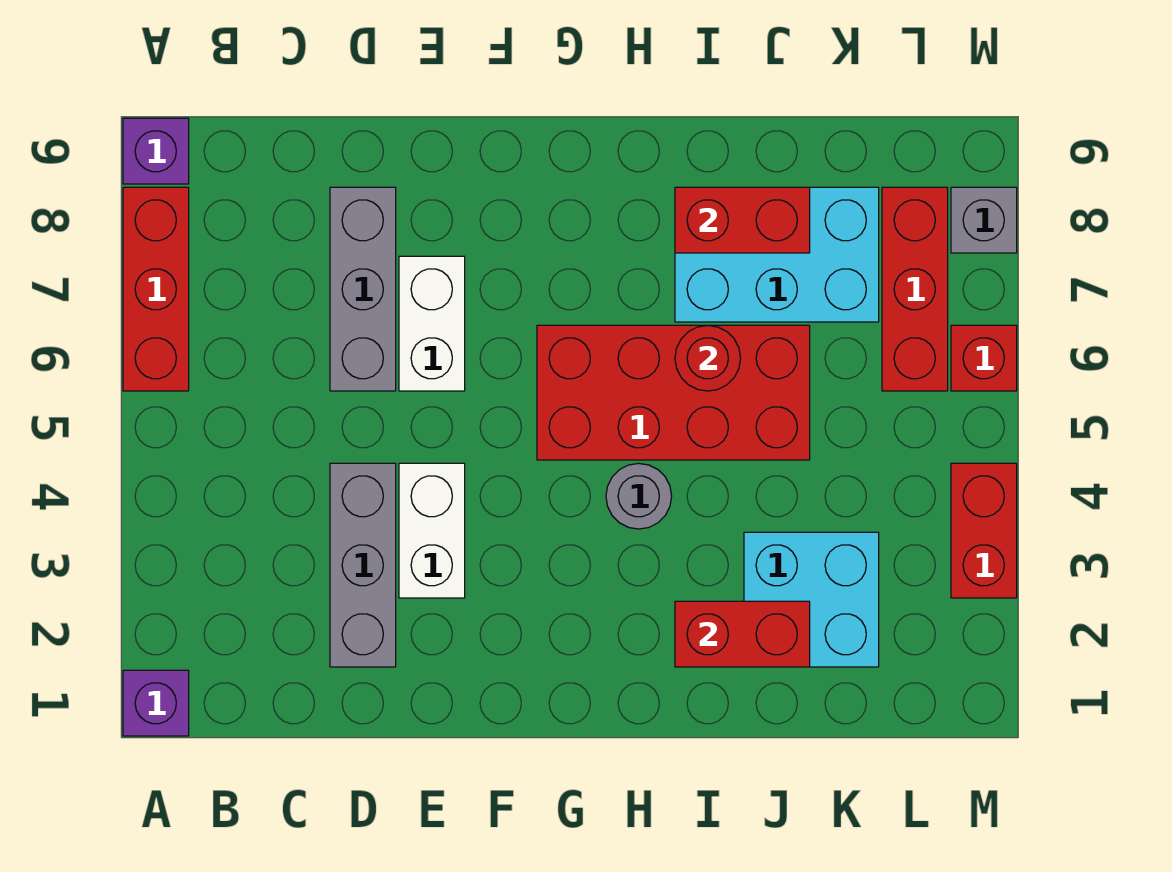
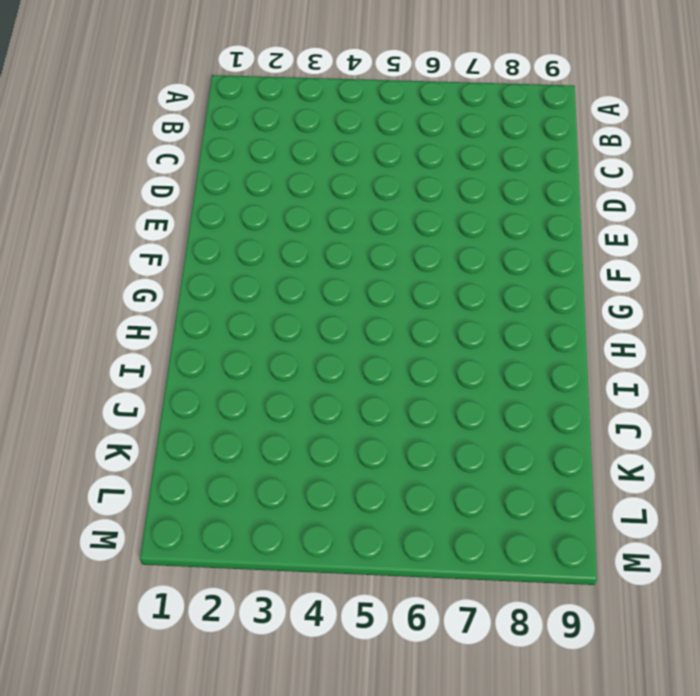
none -> purple brick A1 level 1
none -> red brick A6:A8 level 1
none -> purple brick A9 level 1

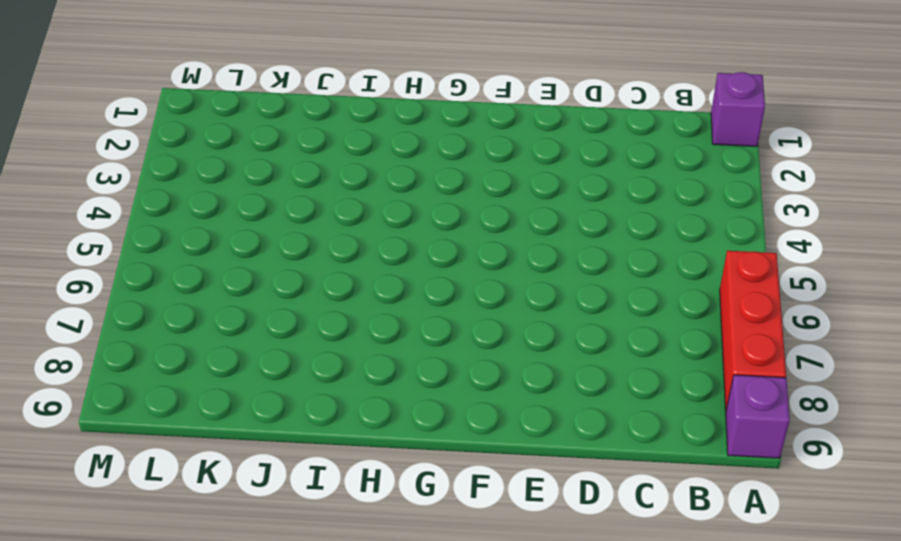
none -> grey brick D2:D4 level 1
none -> grey brick D6:D8 level 1
none -> white brick E3:E4 level 1

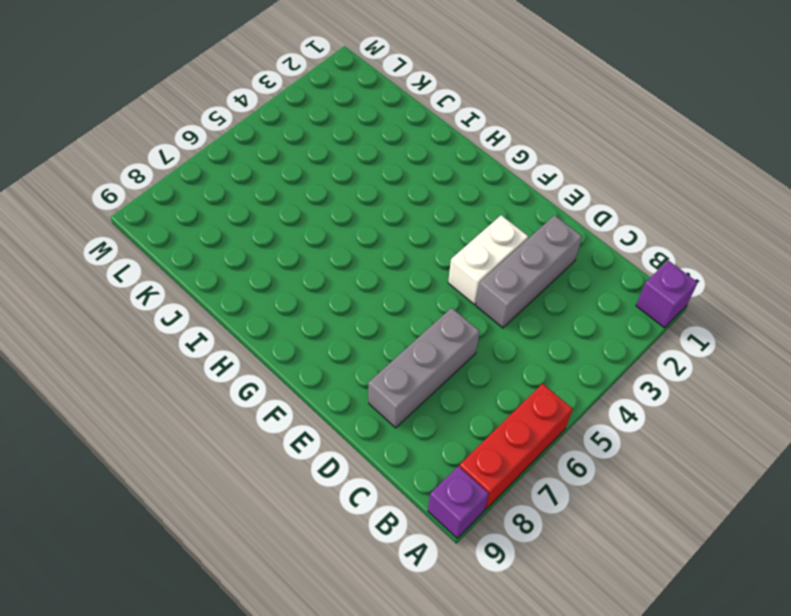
none -> white brick E6:E7 level 1
none -> red brick G5:J6 level 1
none -> grey round brick H4 level 1

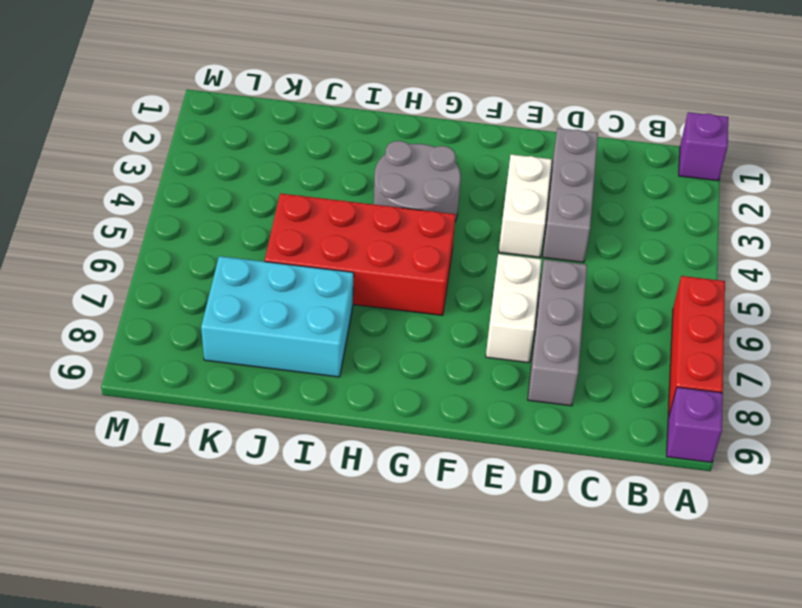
grey round brick G3:H4 level 1 -> grey round brick H4 level 1
none -> cyan brick J2:K3 level 1
none -> red brick L6:L8 level 1
none -> red brick M3:M4 level 1

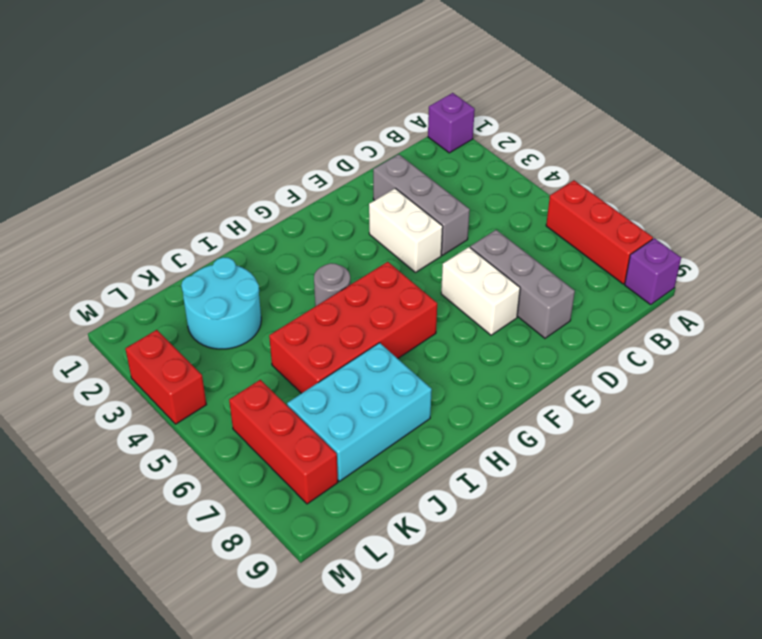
cyan round brick J2:K3 level 1 -> cyan brick J2:K3 level 1
none -> red brick M6 level 1
none -> grey brick M8 level 1
none -> red brick I2:J2 level 2

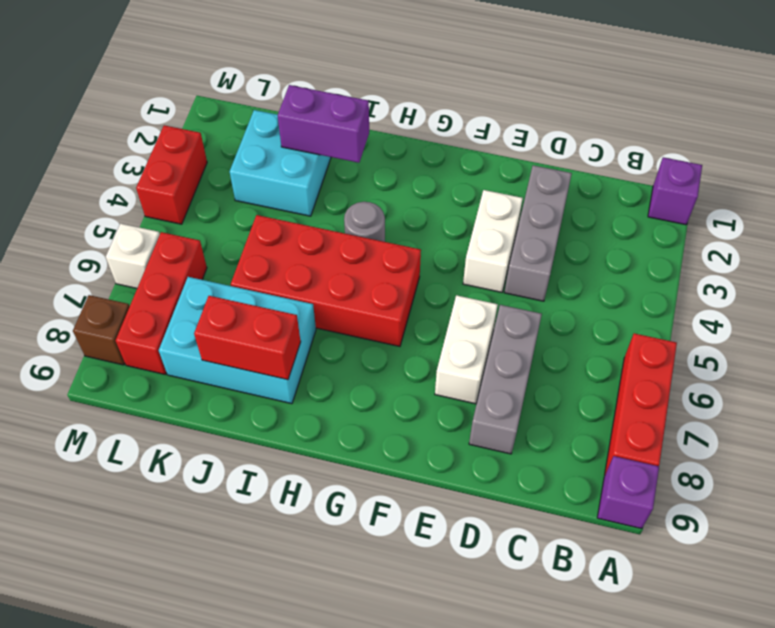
purple brick I2:J2 level 2 -> red brick I2:J2 level 2
white brick M6 level 1 -> red brick M6 level 1
brown brick M8 level 1 -> grey brick M8 level 1
none -> red round brick I6 level 2

